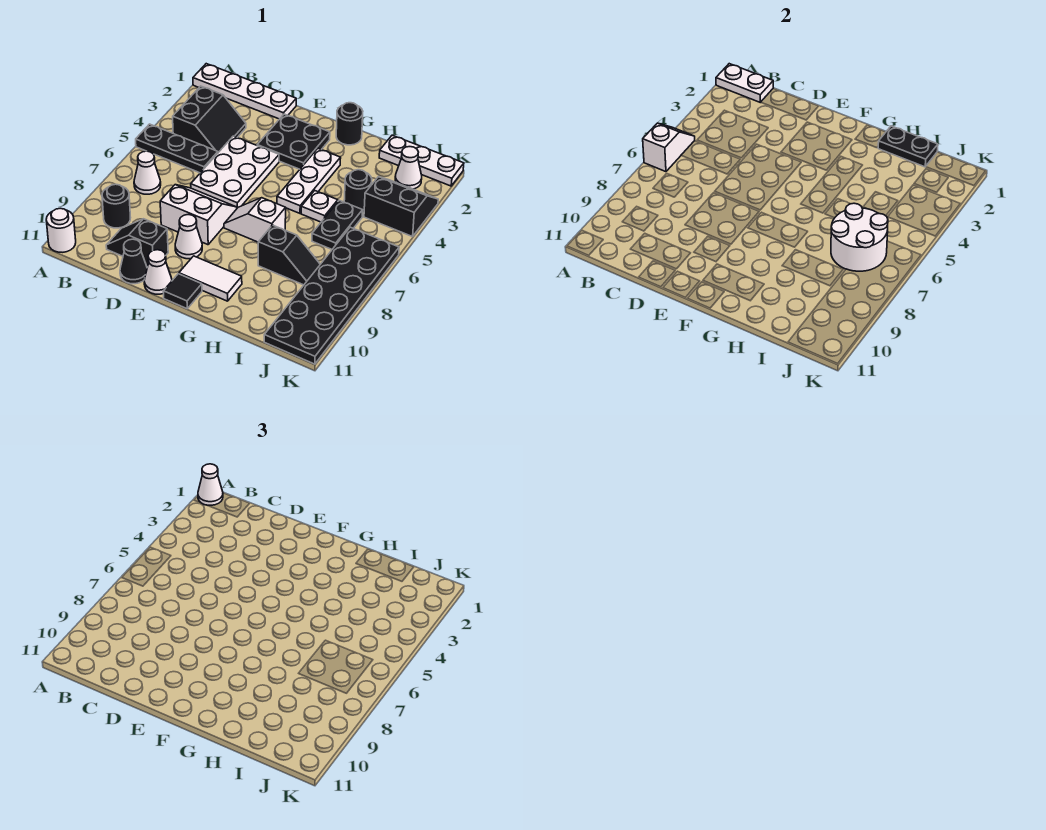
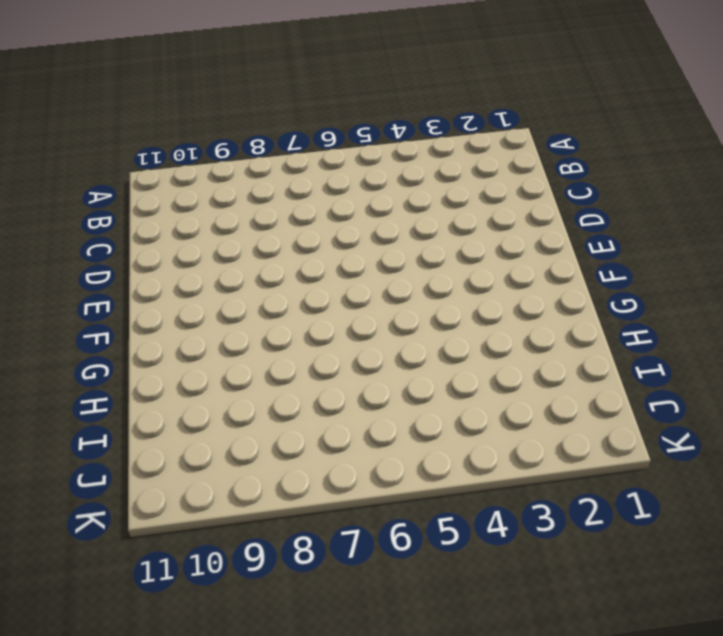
none -> white plate A1:D1 level 1
none -> black plate A5:C5 level 1
none -> white round brick A11 level 1
none -> black slope B3:C4 level 1 top B

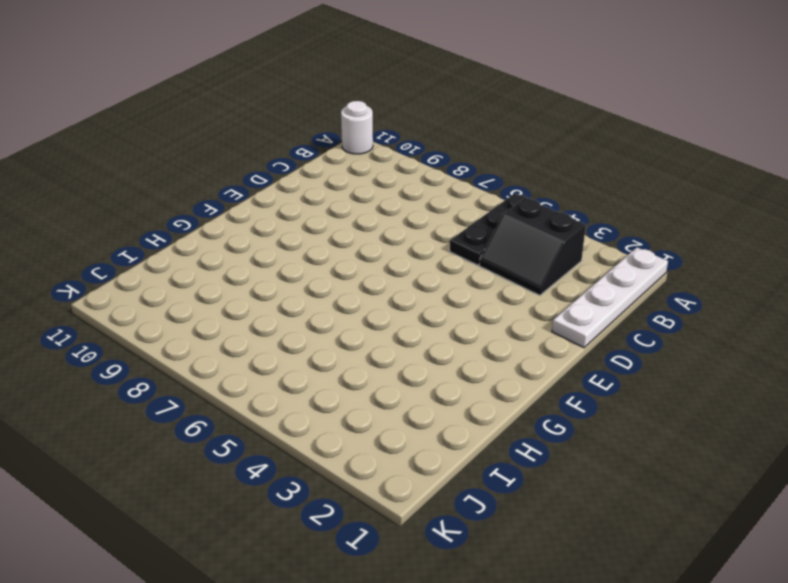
none -> white cone B7 level 1
none -> black round brick B9 level 1
none -> black slope C10:D10 level 1 top D
none -> white plate D4:E6 level 1

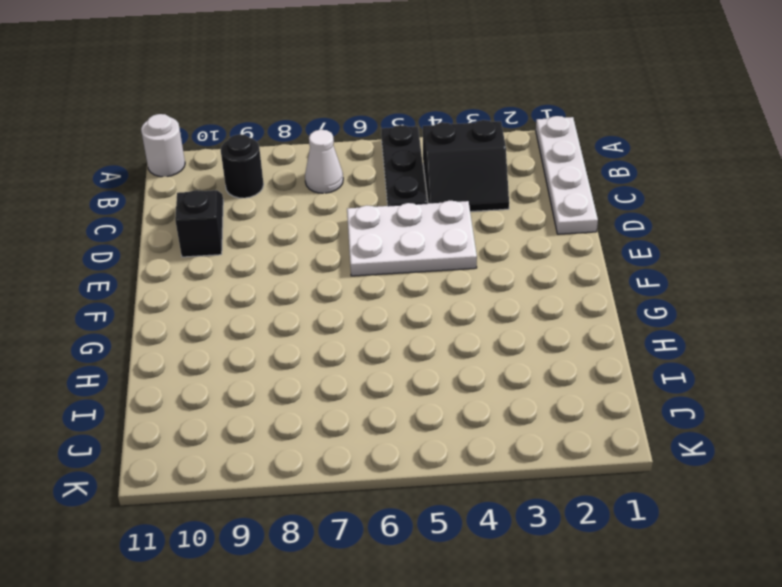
none -> white slope D7:E8 level 1 top 8
none -> black cone D11 level 1
none -> black plate E2:F3 level 1
none -> white cone E9 level 1

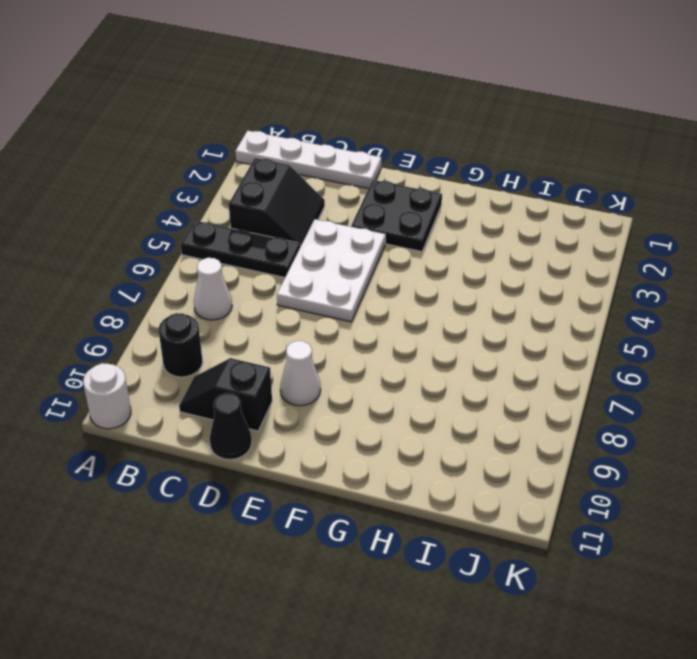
none -> white slope D7:E8 level 1 top 8
none -> white cone E11 level 1
none -> white slope F7:G7 level 1 top G
none -> white tile F10:G10 level 1

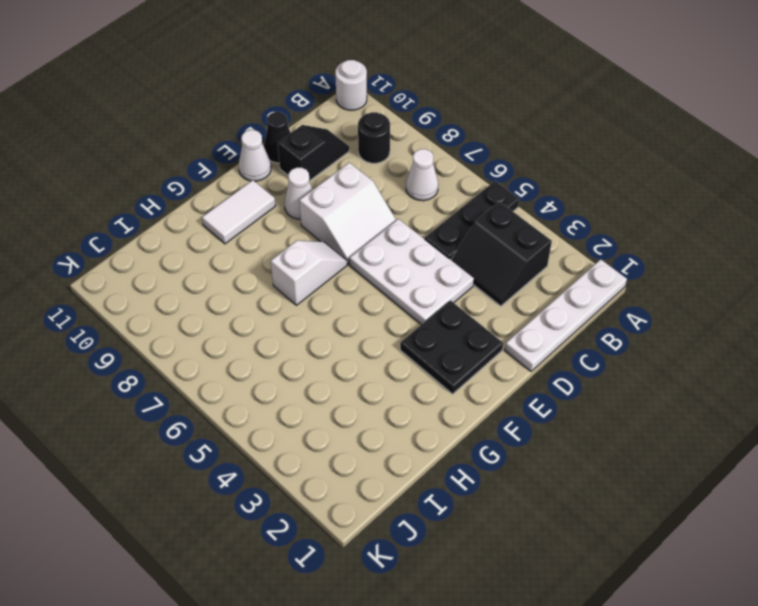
none -> black tile F11 level 1
none -> black round brick G1 level 1
none -> white plate G3:G5 level 1
none -> white plate H5 level 1

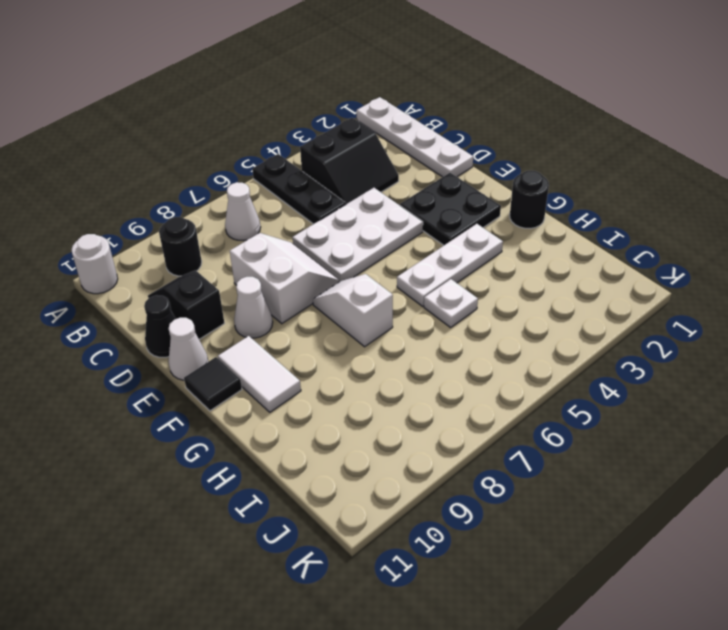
none -> black slope H8:I8 level 1 top H
none -> white plate I1:K1 level 1
none -> black round brick I4 level 1
none -> black plate I5:I6 level 1

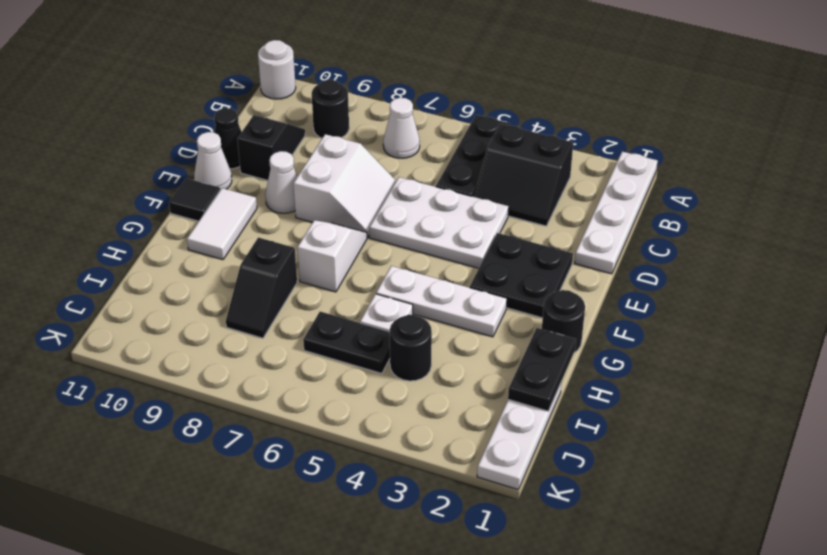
none -> white cone J2 level 1
none -> black slope J3:K4 level 1 top 4
none -> black plate J6:K11 level 1
none -> white plate A1:B1 level 2

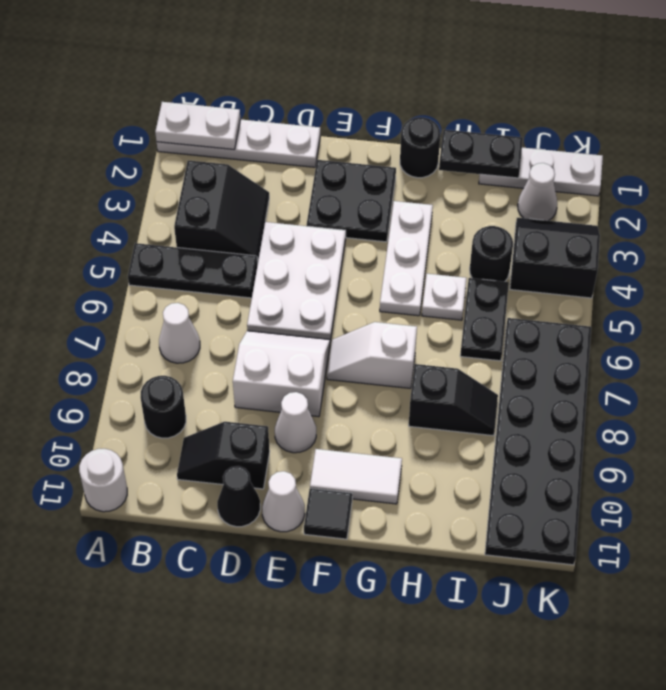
none -> white slope A5:A6 level 2 top 6
none -> white round brick I6:J7 level 2
none -> white cone A1 level 3

